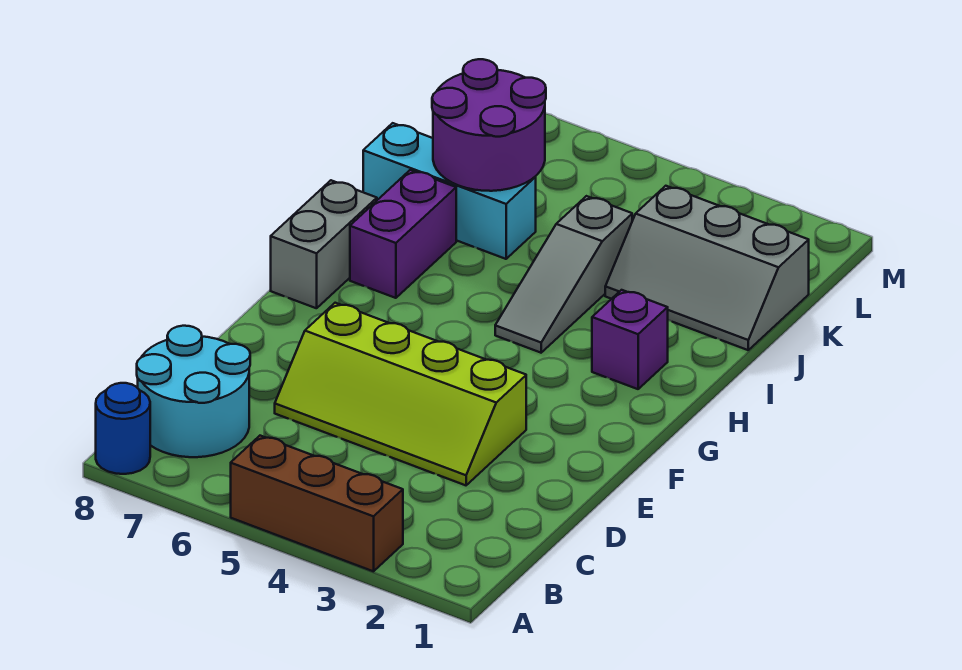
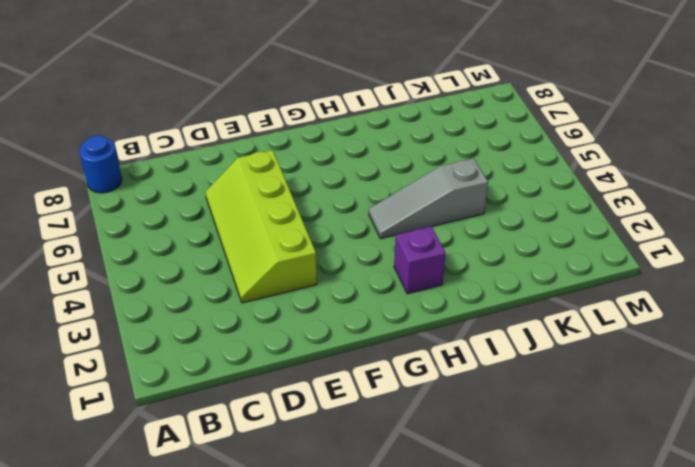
none -> brown brick A3:A5 level 1
none -> cyan round brick B7:C8 level 1

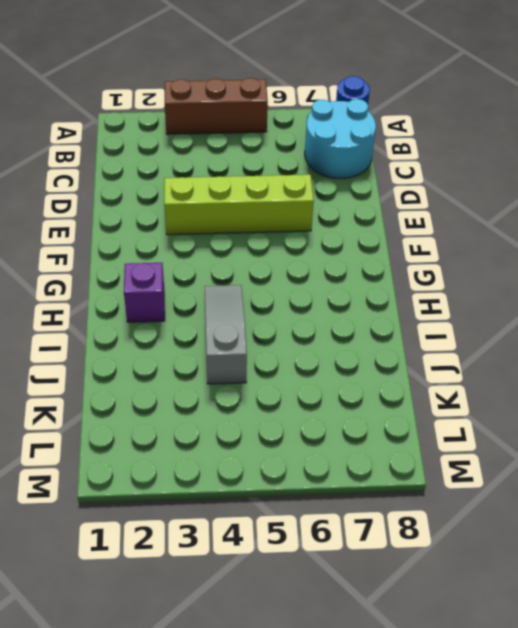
none -> grey brick G8:H8 level 1
none -> purple brick H7:I7 level 1

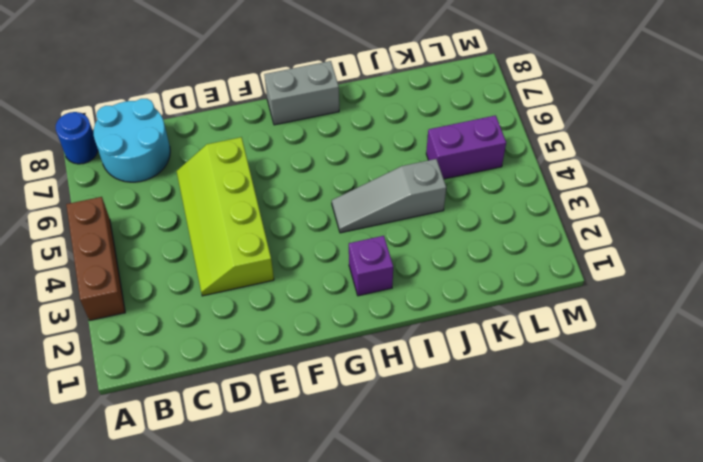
purple brick K5:L5 level 1 -> purple brick H7:I7 level 1
none -> grey slope J1:K3 level 1 top K
none -> cyan brick J6:J8 level 1

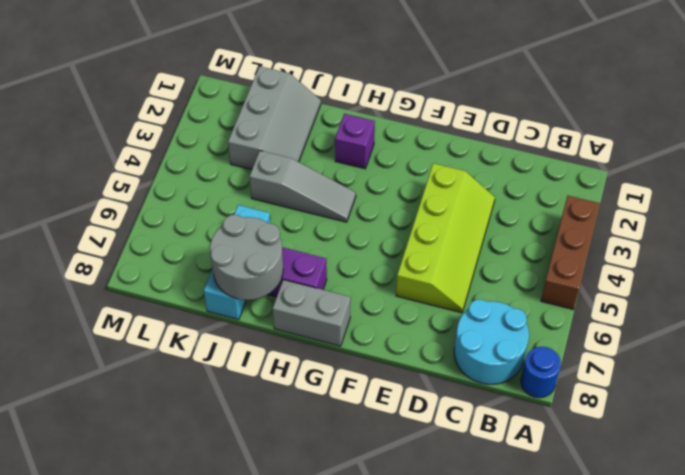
grey round brick I7:J8 level 2 -> purple round brick J6:K7 level 2

